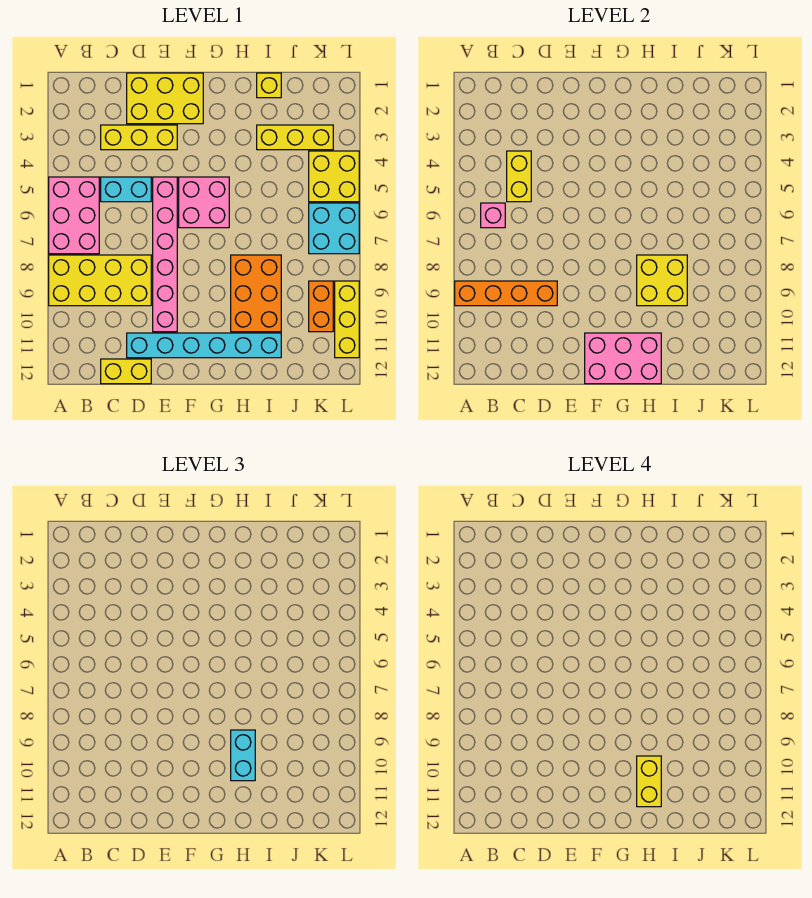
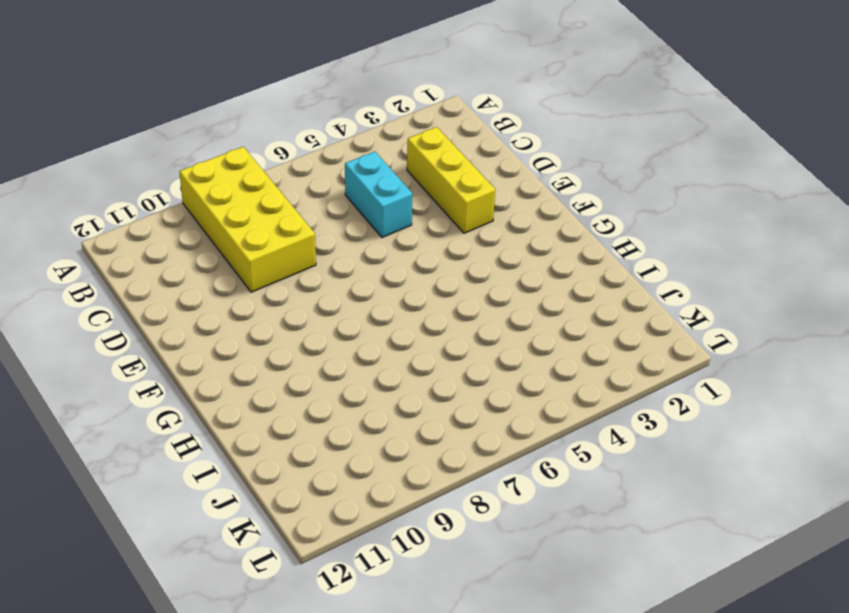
none -> pink brick A5:B7 level 1
none -> yellow brick C12:D12 level 1
none -> yellow brick D1:F2 level 1

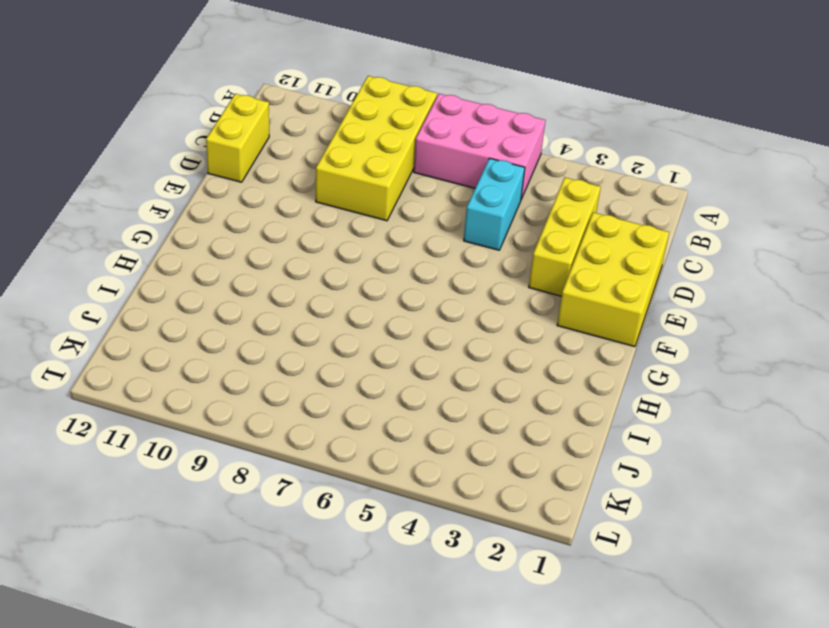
none -> cyan brick D11:I11 level 1
none -> pink brick E5:E10 level 1
none -> pink brick F5:G6 level 1

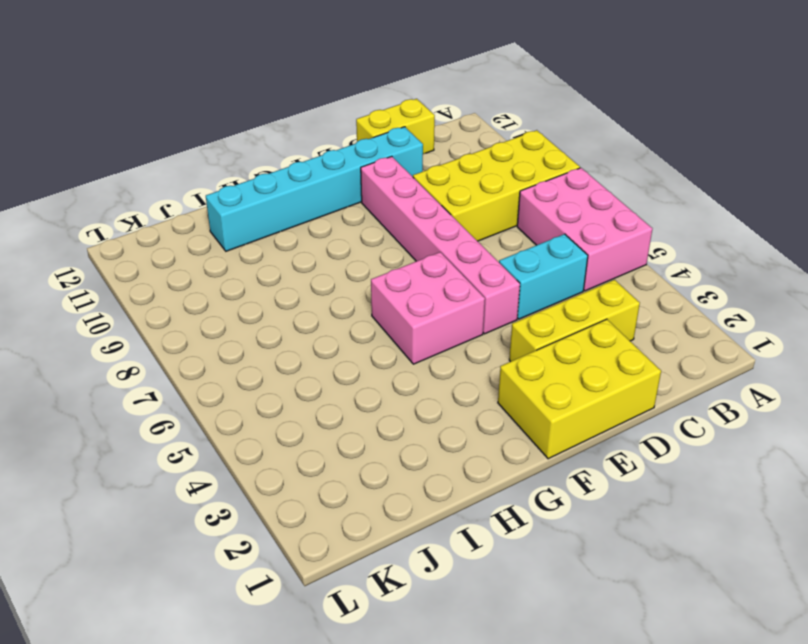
none -> orange brick H8:I10 level 1
none -> yellow brick I1 level 1
none -> yellow brick I3:K3 level 1

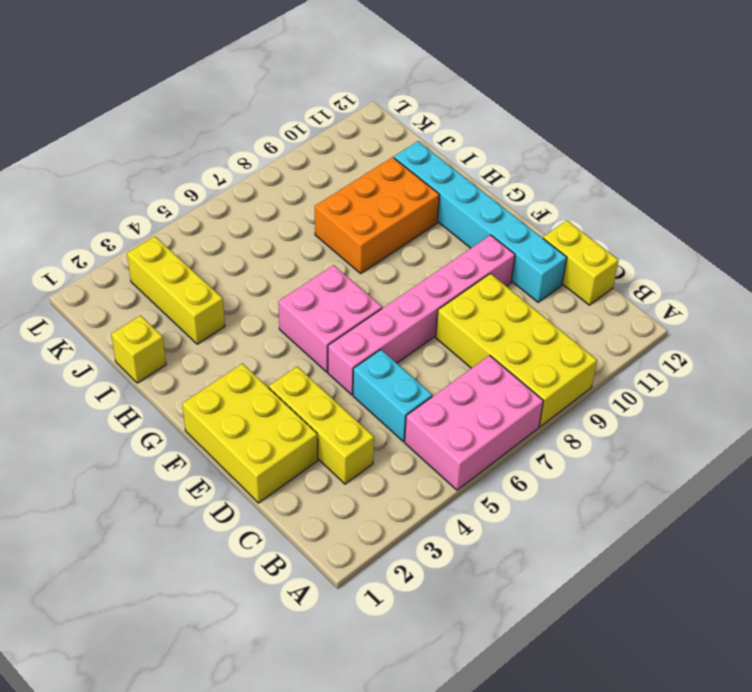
none -> yellow brick K4:L5 level 1
none -> cyan brick K6:L7 level 1
none -> orange brick K9:K10 level 1

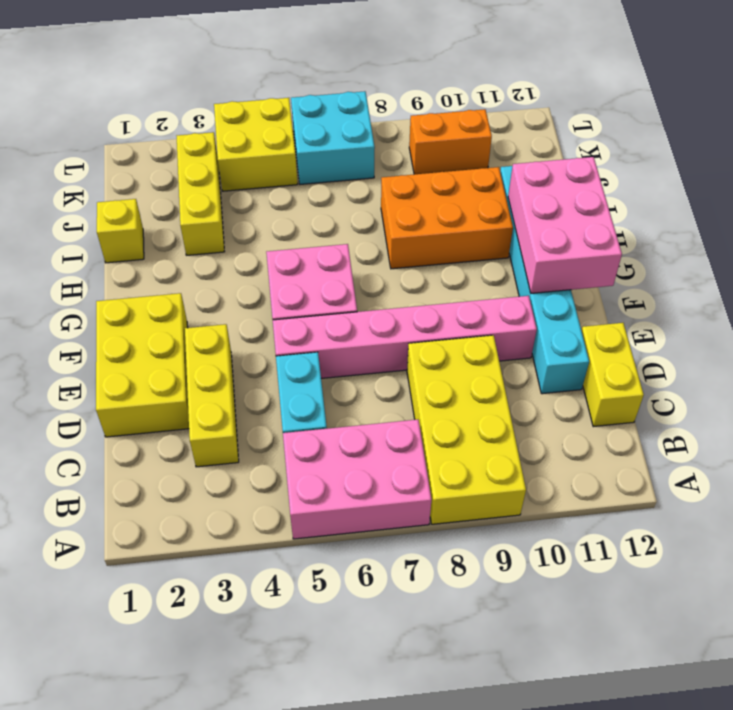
none -> yellow brick L9:L11 level 1
none -> orange brick A9:D9 level 2
none -> pink brick B6 level 2

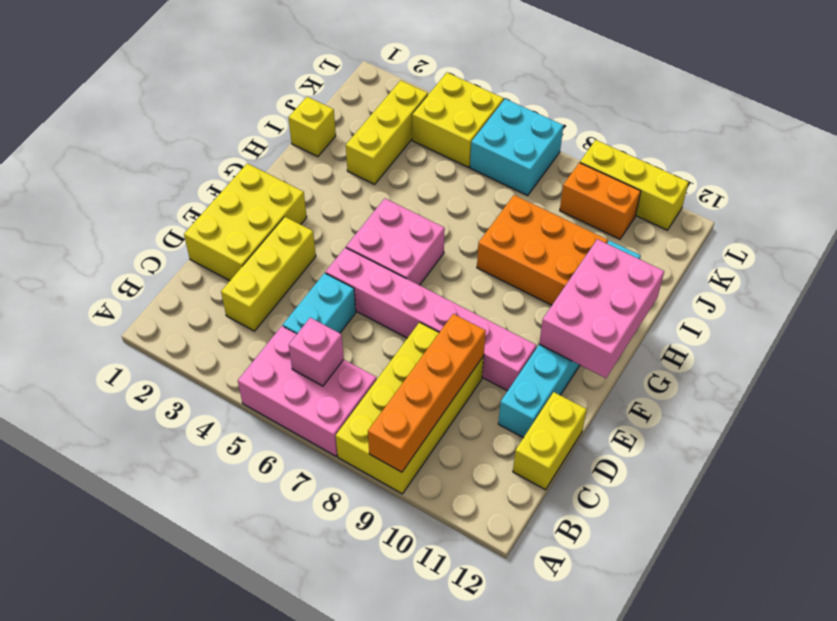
none -> yellow brick C4:C5 level 2
none -> yellow brick H8:I9 level 2
none -> cyan brick H9:H10 level 3

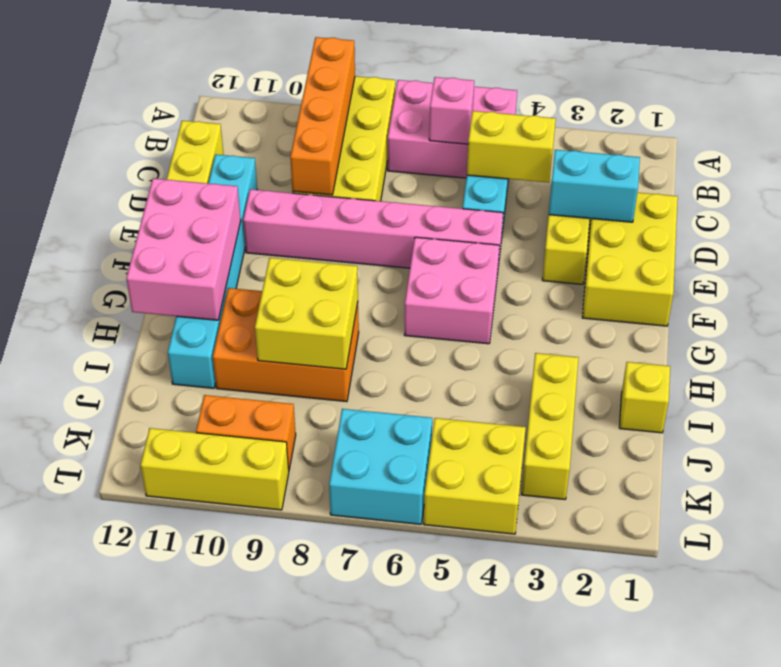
cyan brick D2:D3 level 2 -> cyan brick H9:H10 level 3
none -> yellow brick H10:H11 level 4

